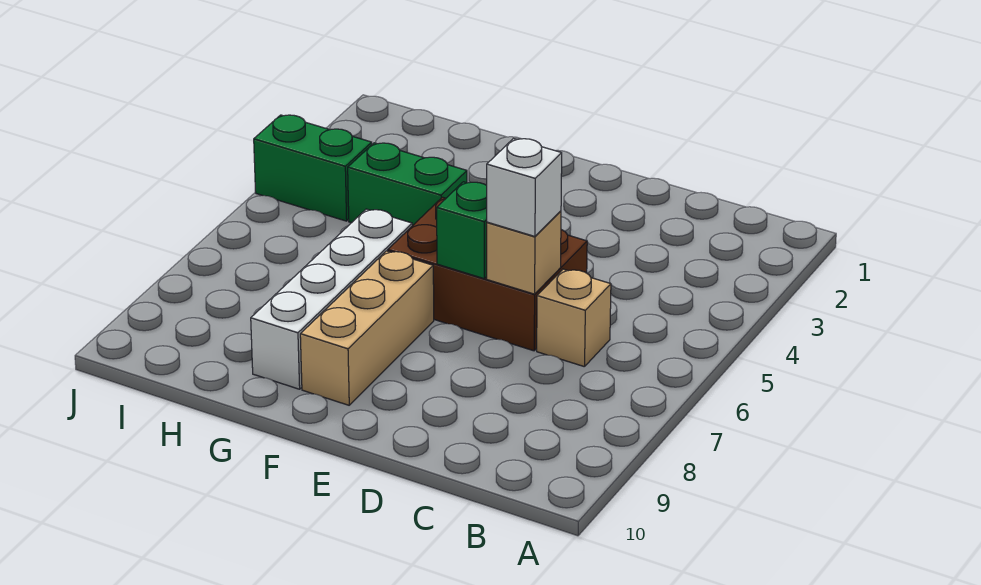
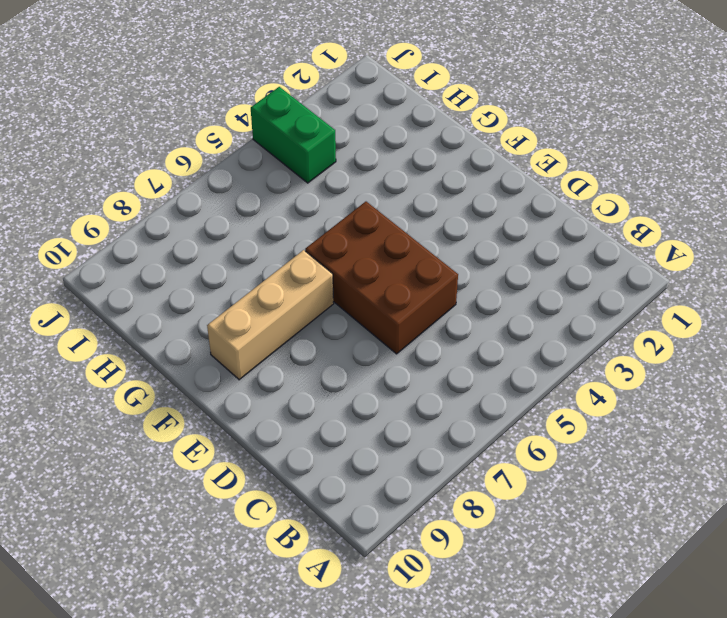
none -> tan brick C6 level 1
none -> green brick G4:H4 level 1

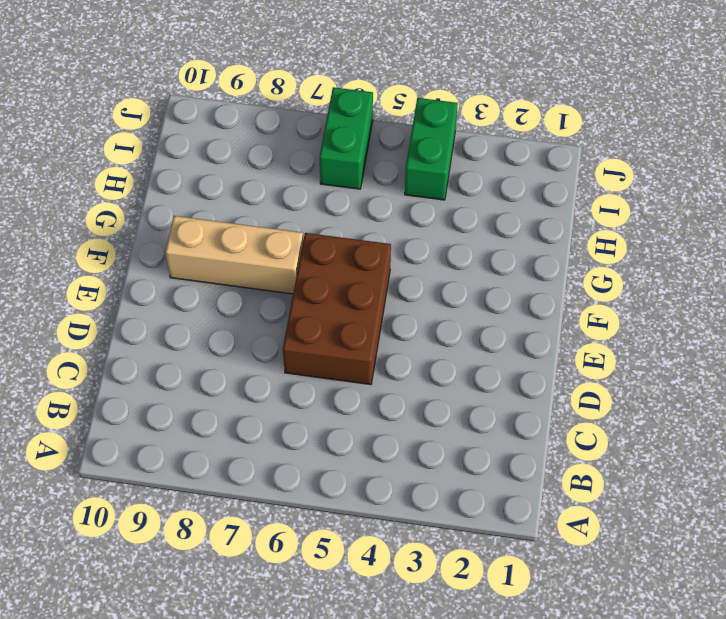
green brick I6:J6 level 1 -> green brick G4:H4 level 1
none -> tan brick C6 level 1
none -> white brick G6:G9 level 1

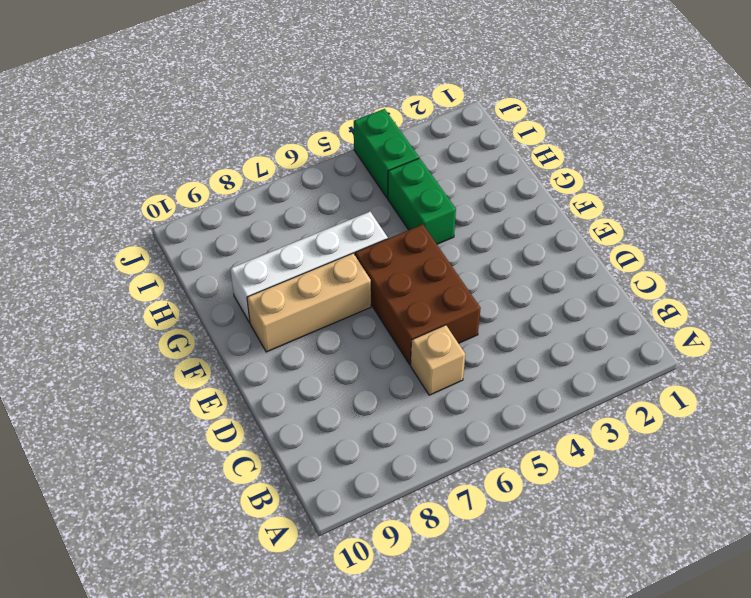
none -> tan brick D6 level 2
none -> green brick E6 level 2

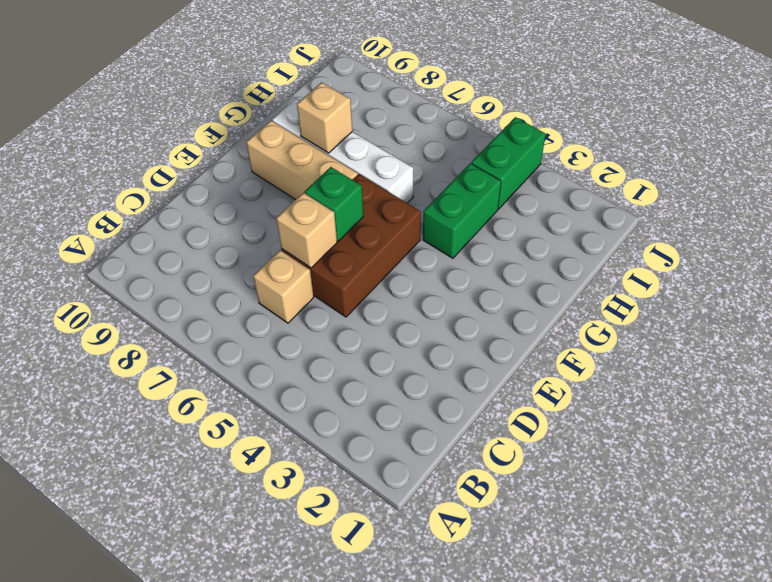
tan brick G8 level 2 -> none
none -> white brick D6 level 3

